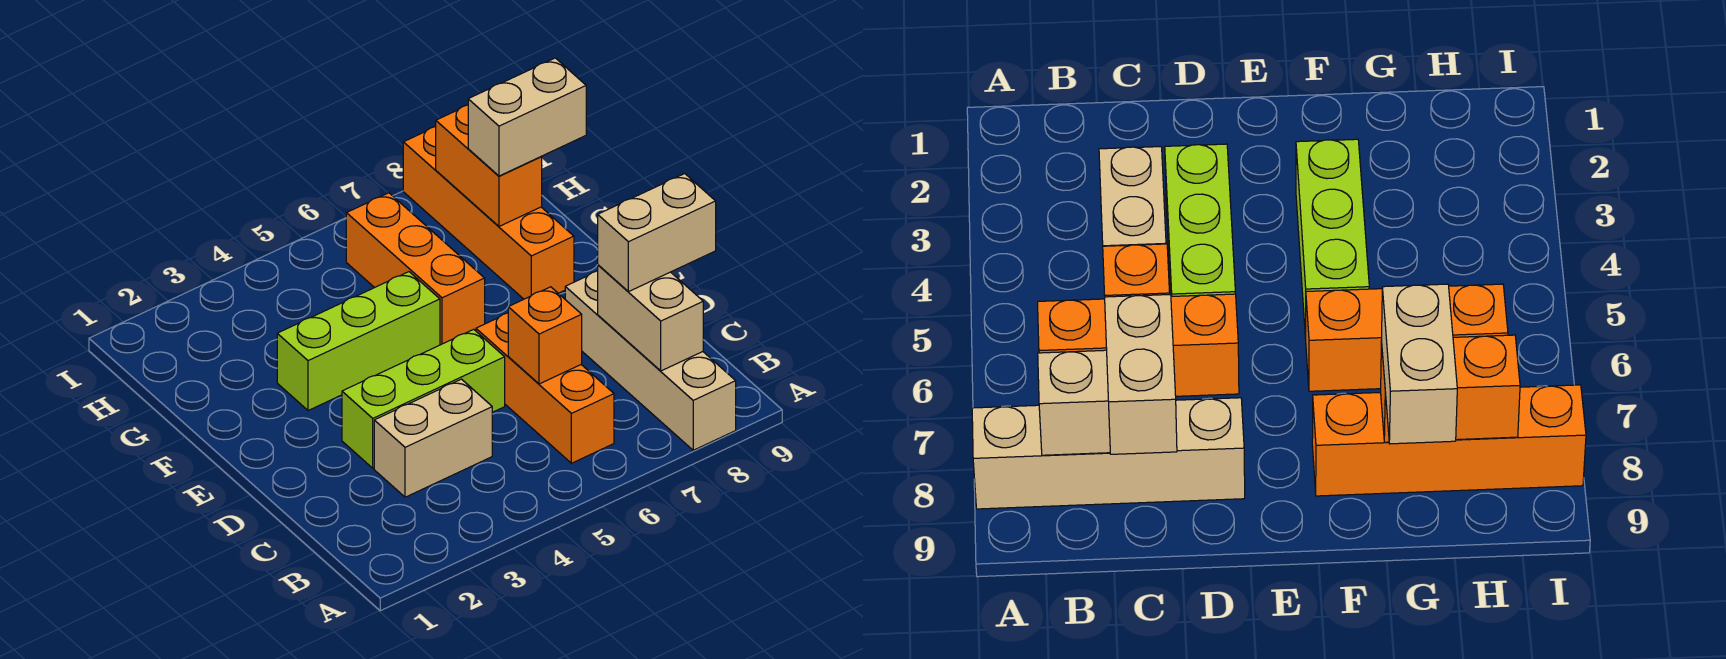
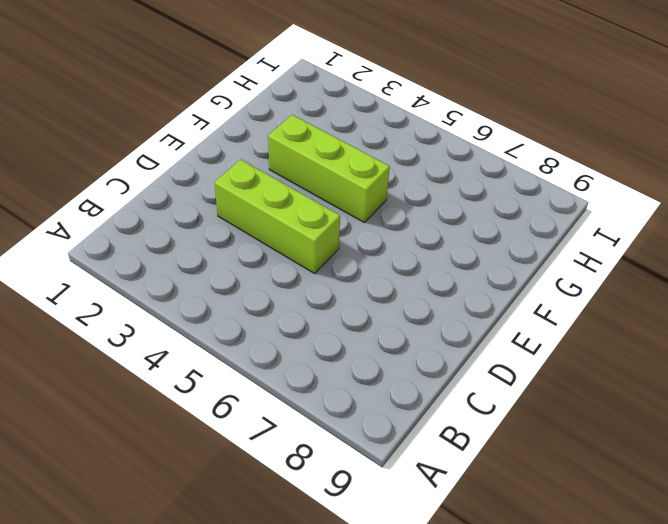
none -> tan brick A8:D8 level 1
none -> orange brick B6:D6 level 1
none -> tan brick C3:C4 level 1

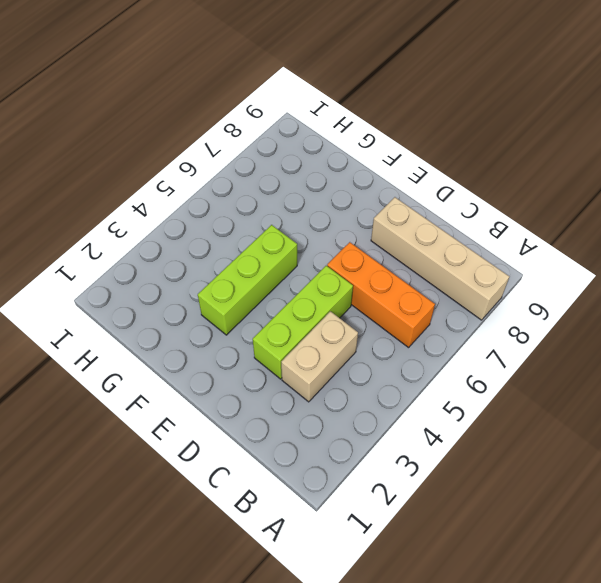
none -> orange brick F6:H6 level 1
none -> orange brick F8:I8 level 1
none -> tan brick B8:C8 level 2

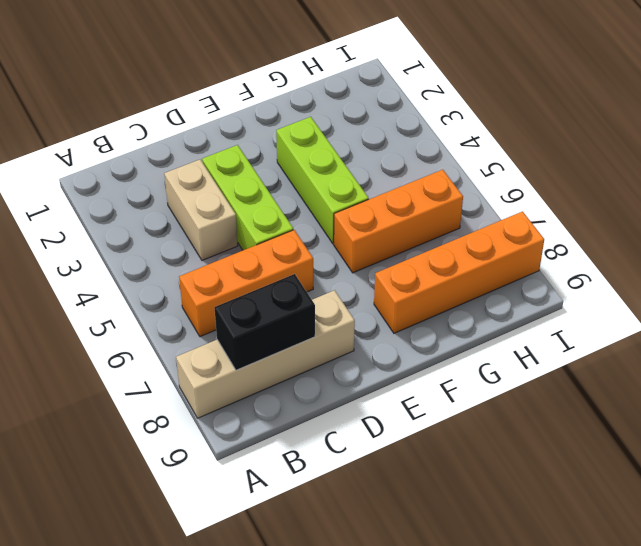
black brick B8:C8 level 2 -> tan brick B8:C8 level 2
none -> orange brick C6 level 2
none -> orange brick G8:H8 level 2
none -> tan brick C8:C9 level 3

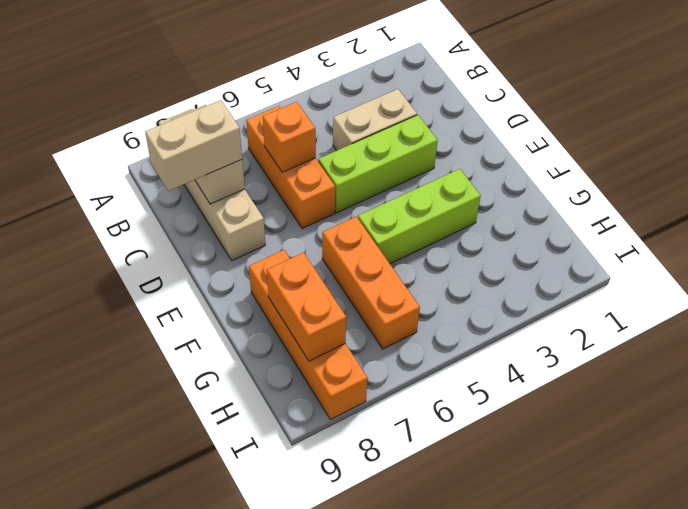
none -> tan brick G8:G9 level 3

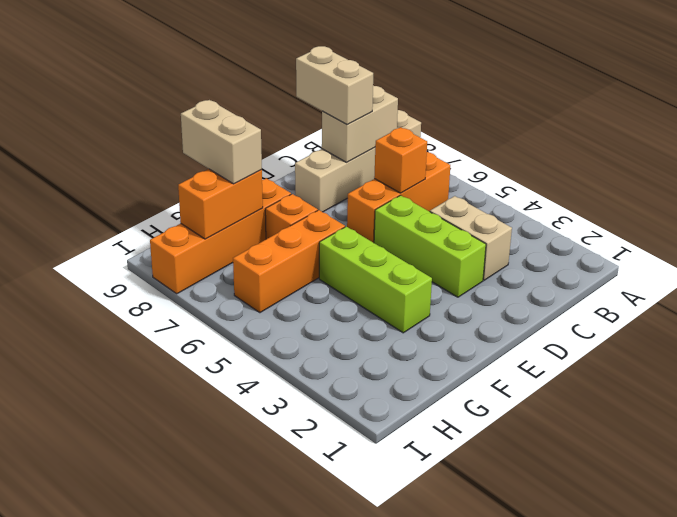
orange brick F7 level 1 -> none

